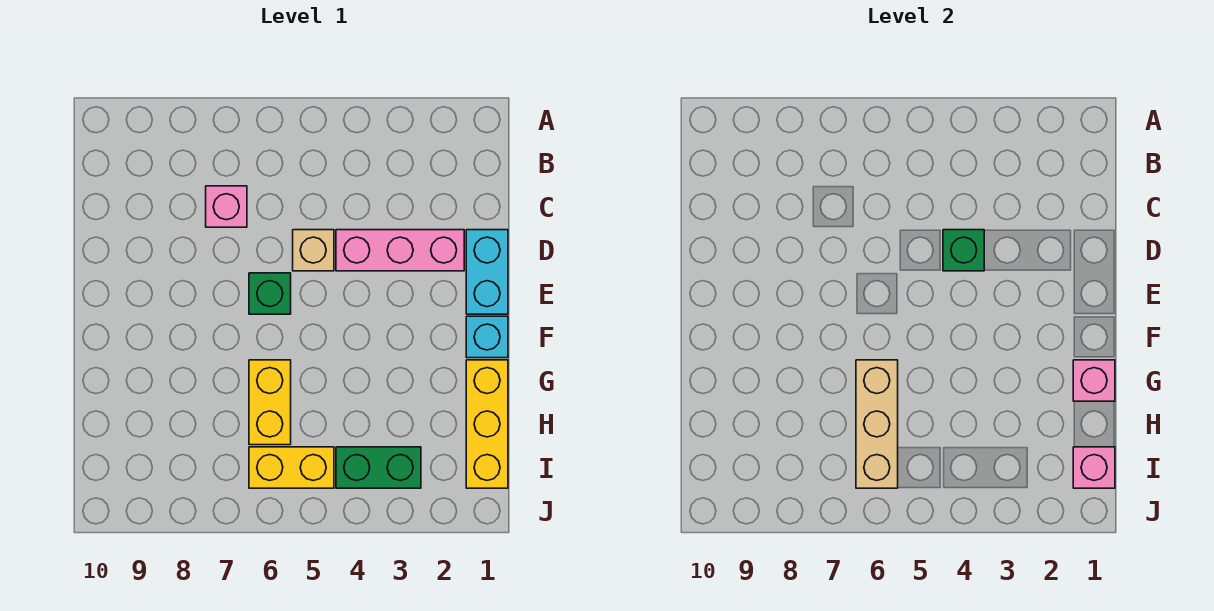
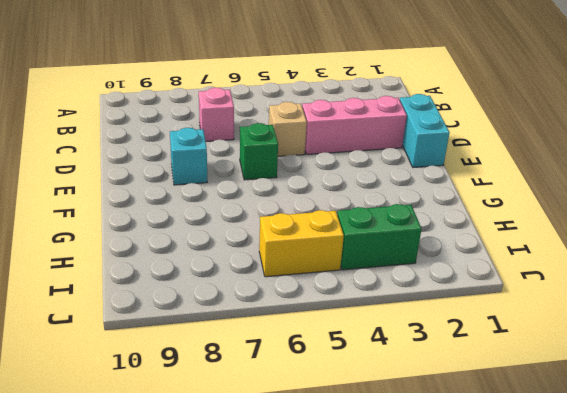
cyan brick E8 level 1 -> cyan brick F1 level 1
none -> yellow brick G1:I1 level 1
none -> yellow brick G6:H6 level 1
none -> green brick D4 level 2

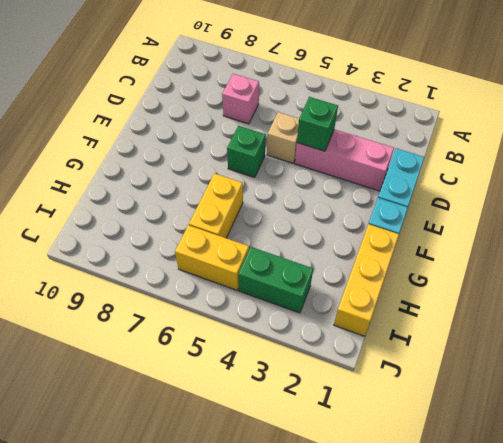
none -> pink brick G1 level 2
none -> tan brick G6:I6 level 2
none -> pink brick I1 level 2

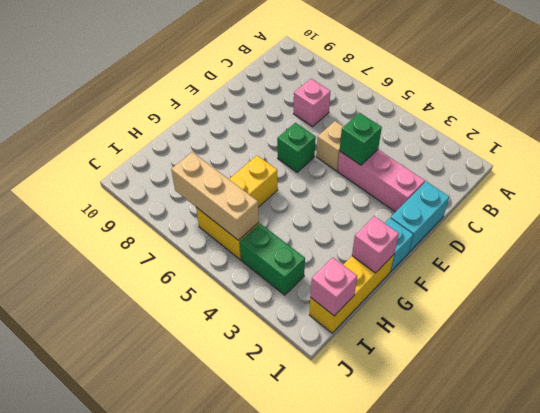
tan brick I5:I7 level 2 -> tan brick G6:I6 level 2

